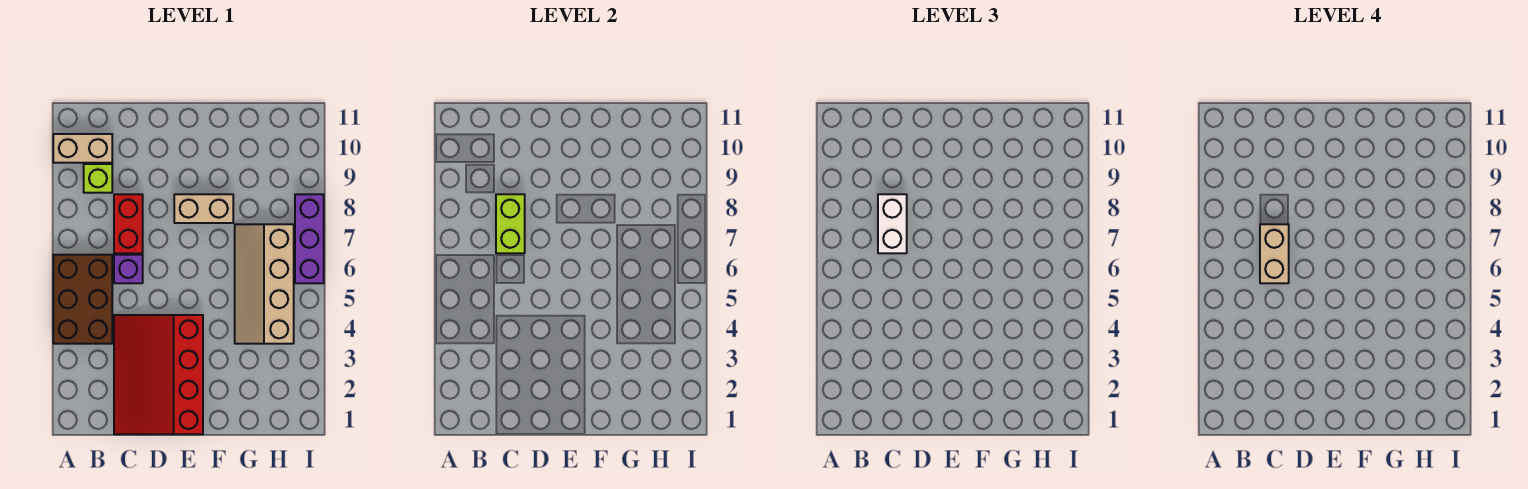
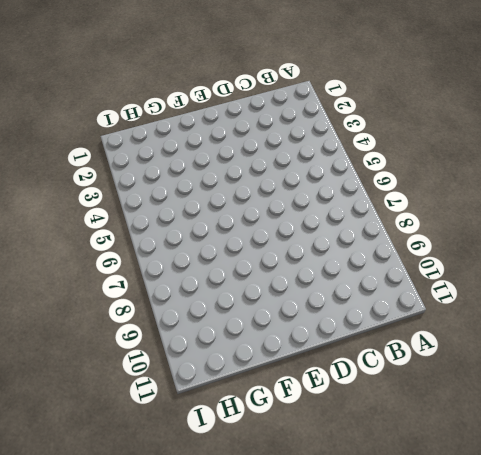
none -> brown brick A4:B6 level 1
none -> tan brick A10:B10 level 1
none -> lime brick B9 level 1

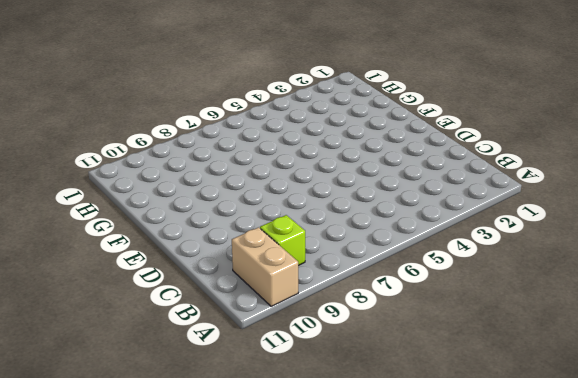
none -> brown brick A4:B6 level 1
none -> red slope C1:E4 level 1 top E
none -> purple brick C6 level 1

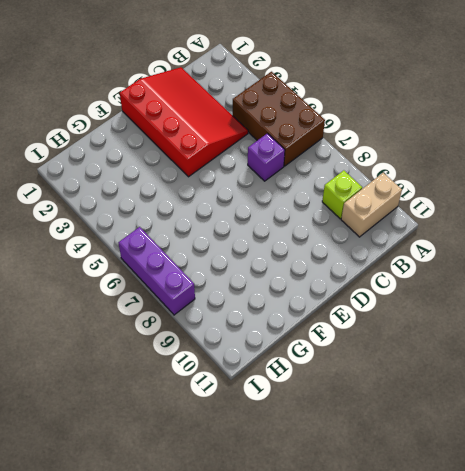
none -> red brick C7:C8 level 1
none -> tan brick E8:F8 level 1
none -> tan slope G4:H7 level 1 top H

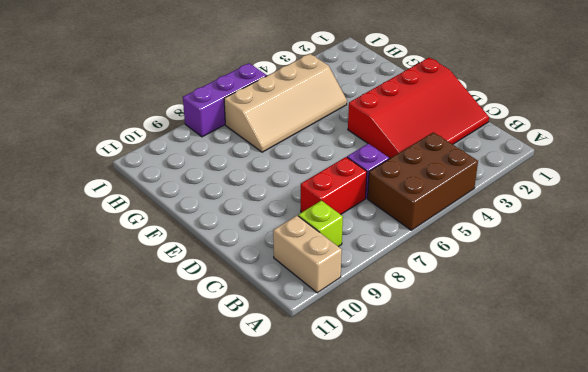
none -> tan brick E8:F8 level 1
none -> lime brick C7:C8 level 2
none -> white brick C7:C8 level 3

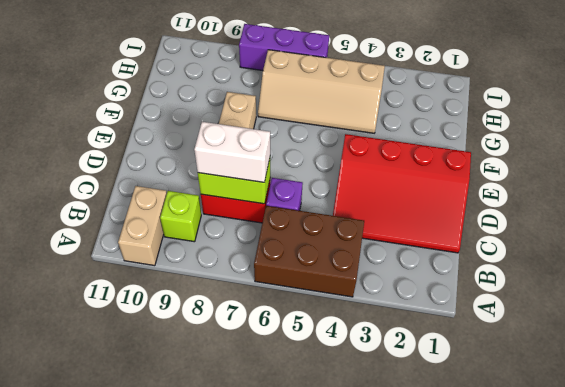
none -> tan brick C6:C7 level 4

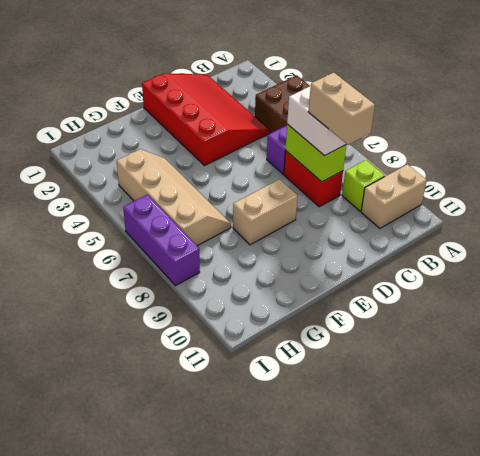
tan brick C8:C9 level 4 -> tan brick C6:C7 level 4

